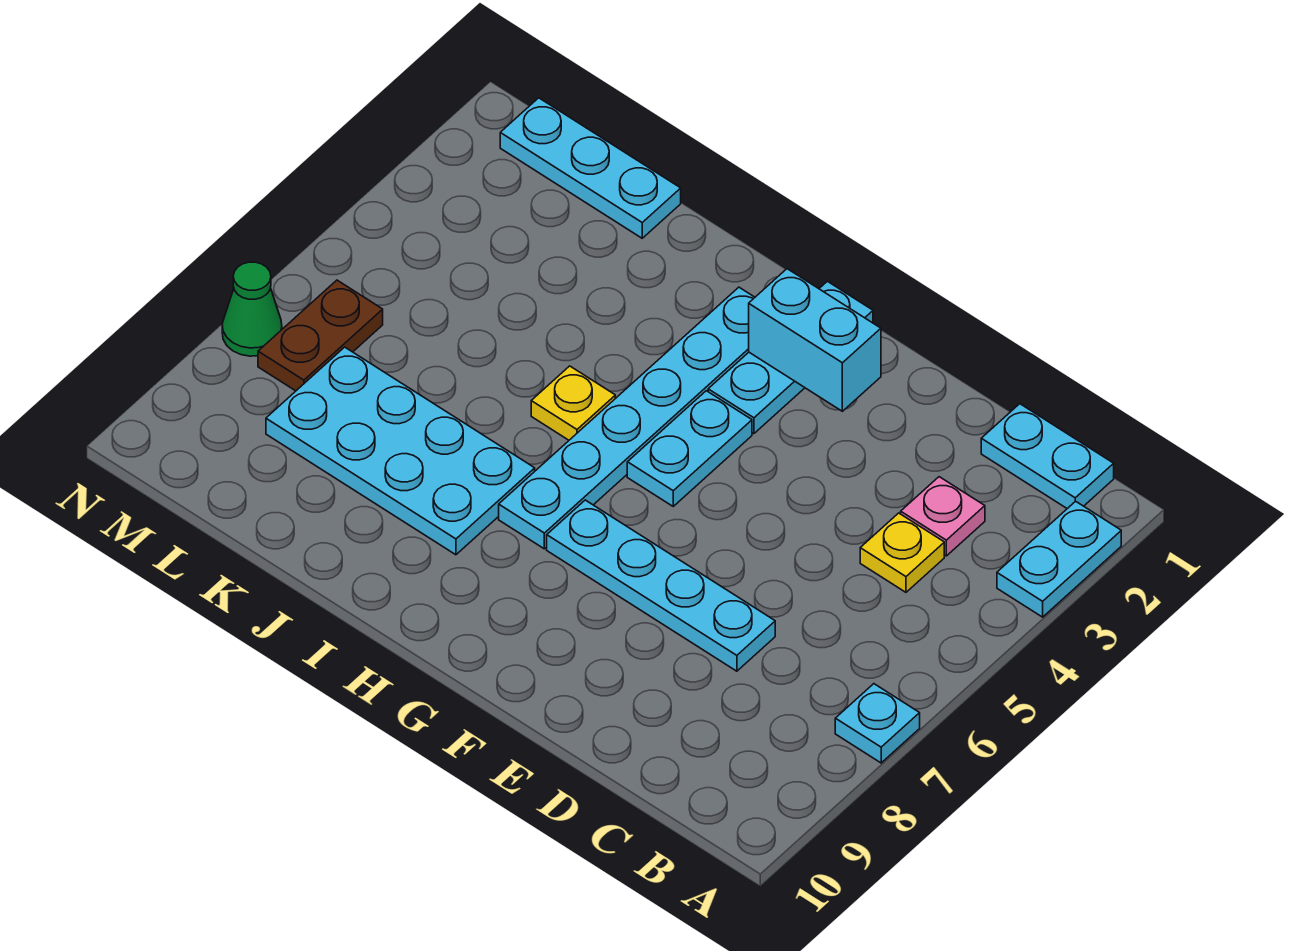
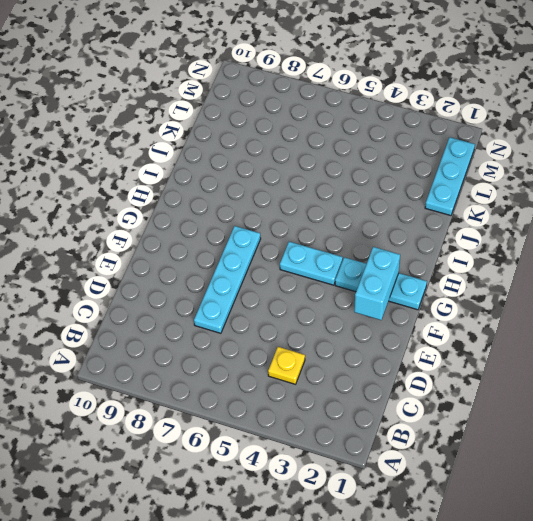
none -> cyan plate A2:A3 level 1
none -> cyan plate A7 level 1
none -> cyan plate B1:C1 level 1

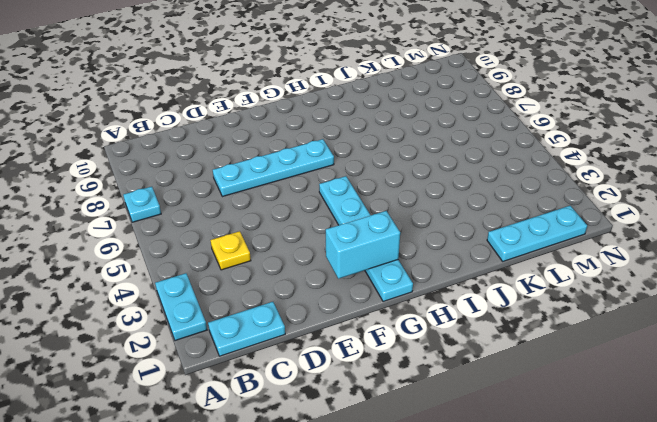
none -> pink plate C3 level 1
none -> cyan plate H2:H7 level 1
none -> yellow plate I5 level 1

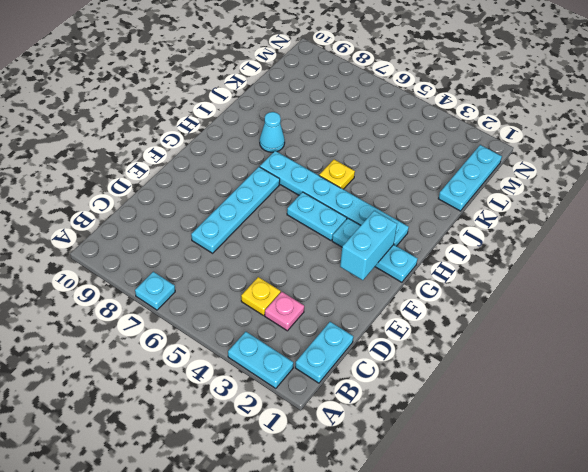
cyan cone I8 level 1 -> cyan plate I7:L8 level 1
none -> brown plate M6:M7 level 1
none -> green cone N7 level 1

